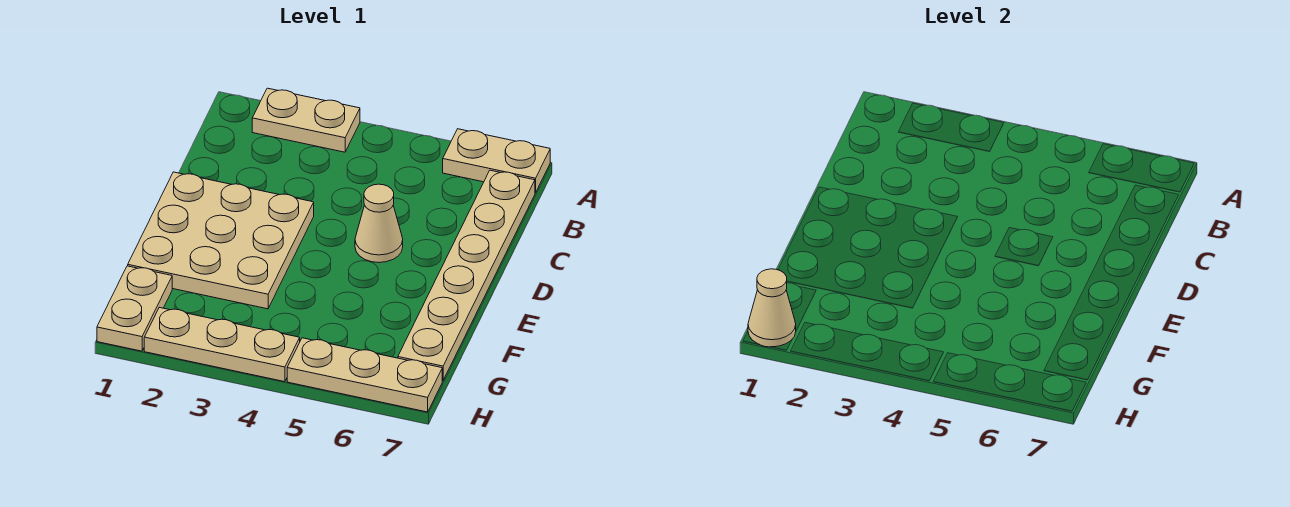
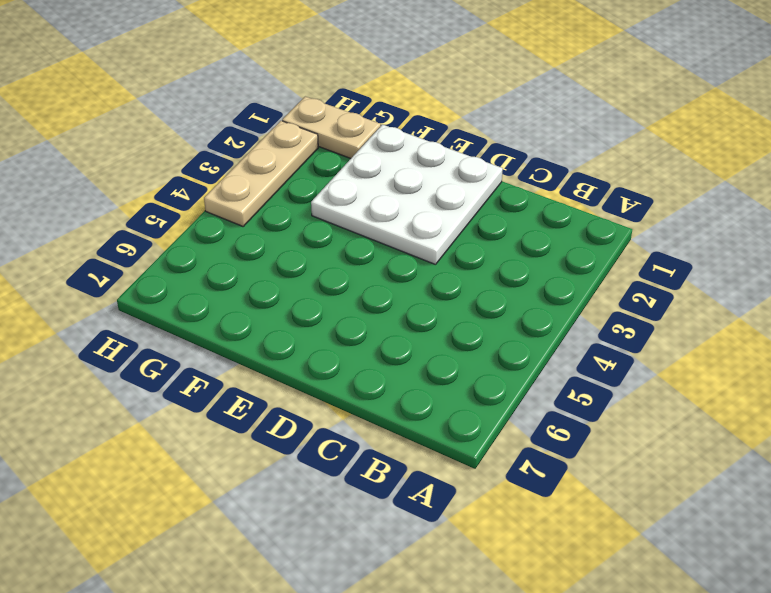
white plate D1:F3 level 1 -> tan plate D1:F3 level 1
none -> tan plate A2:A3 level 1
none -> tan plate A6:A7 level 1

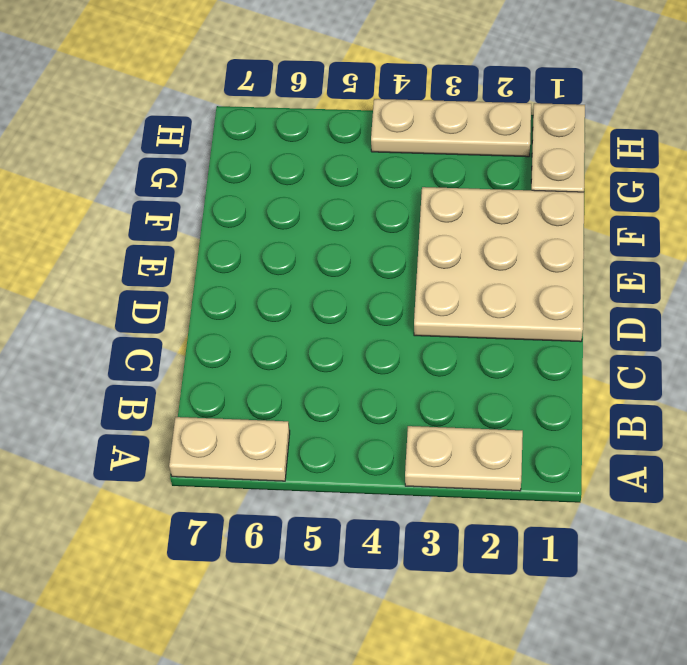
none -> tan plate B7:G7 level 1
none -> tan cone D5 level 1

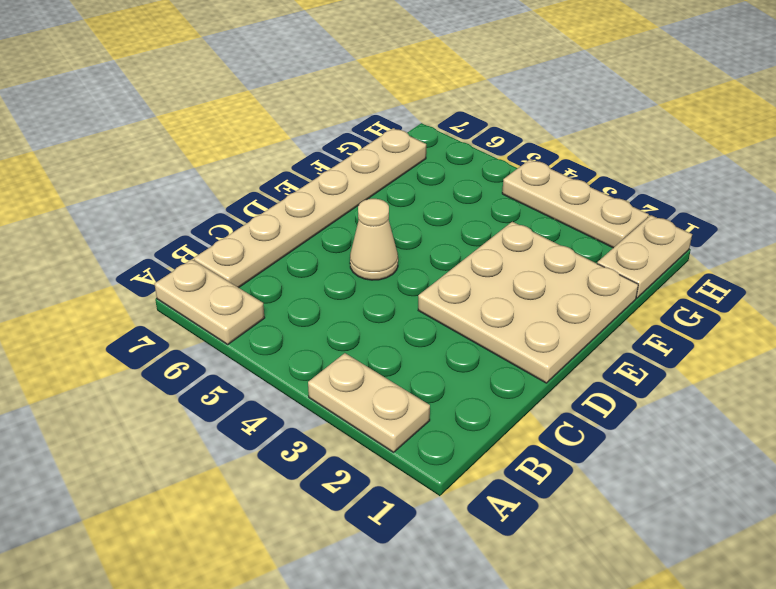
none -> tan plate H5:H7 level 1
none -> tan cone H1 level 2

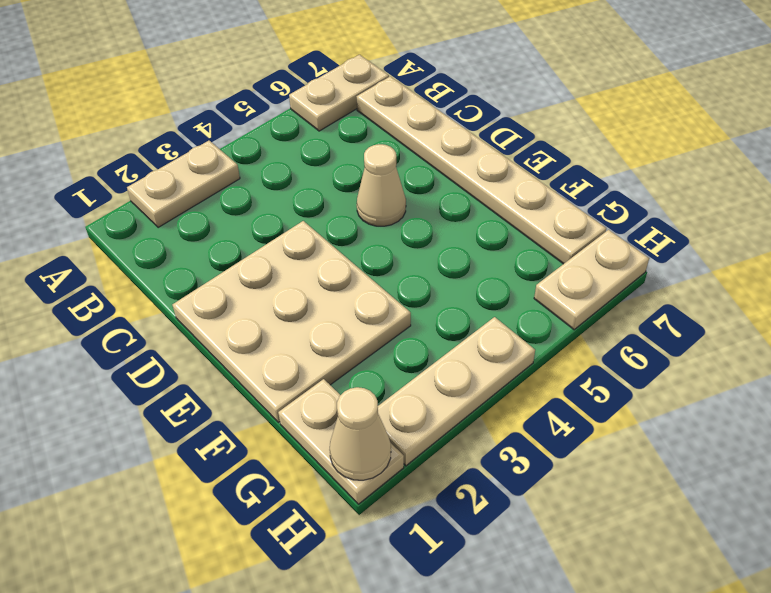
tan plate H6:H7 level 1 -> tan plate H5:H7 level 1

